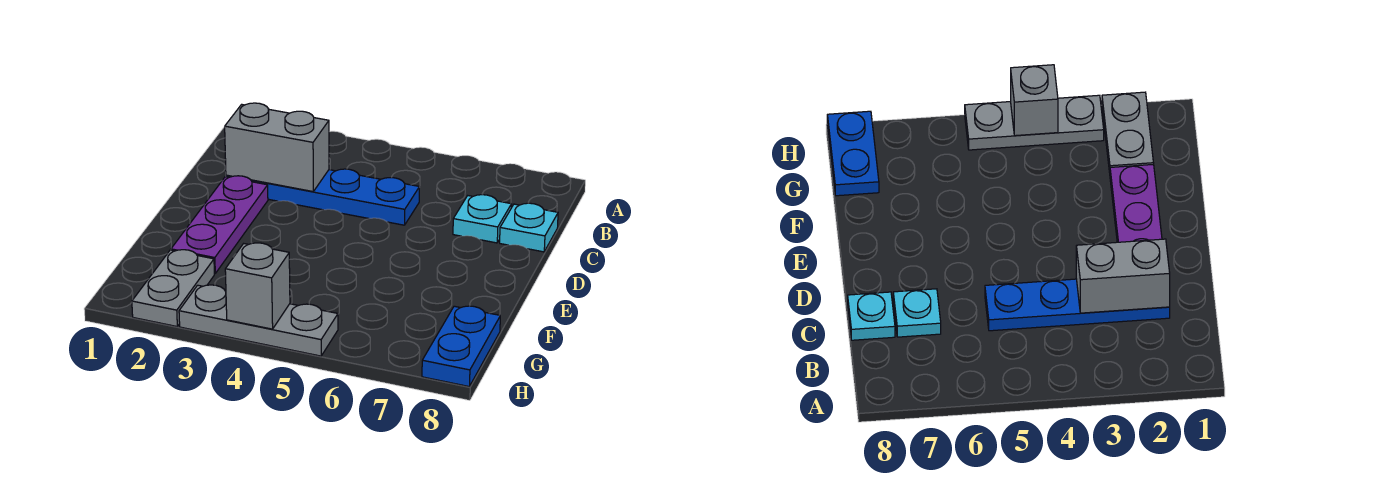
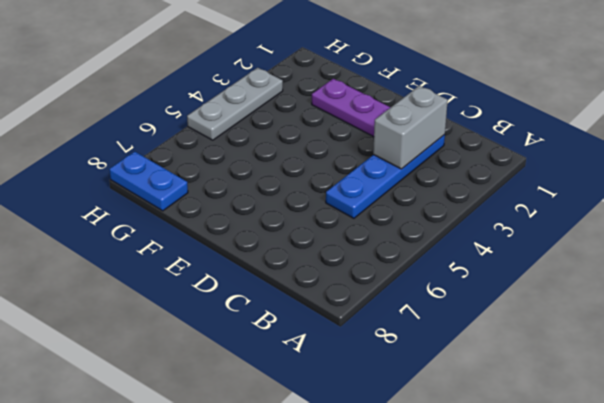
none -> cyan plate C7 level 1
none -> cyan plate C8 level 1

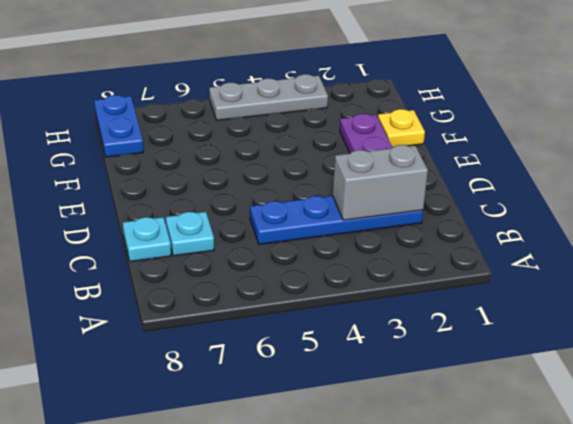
yellow plate F1 level 1 -> none
none -> grey plate G2:H2 level 1
none -> grey brick H4 level 2

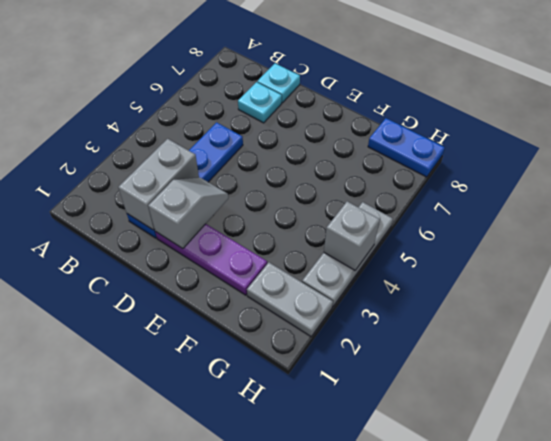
grey slope D2:D3 level 2 top 2 -> none

